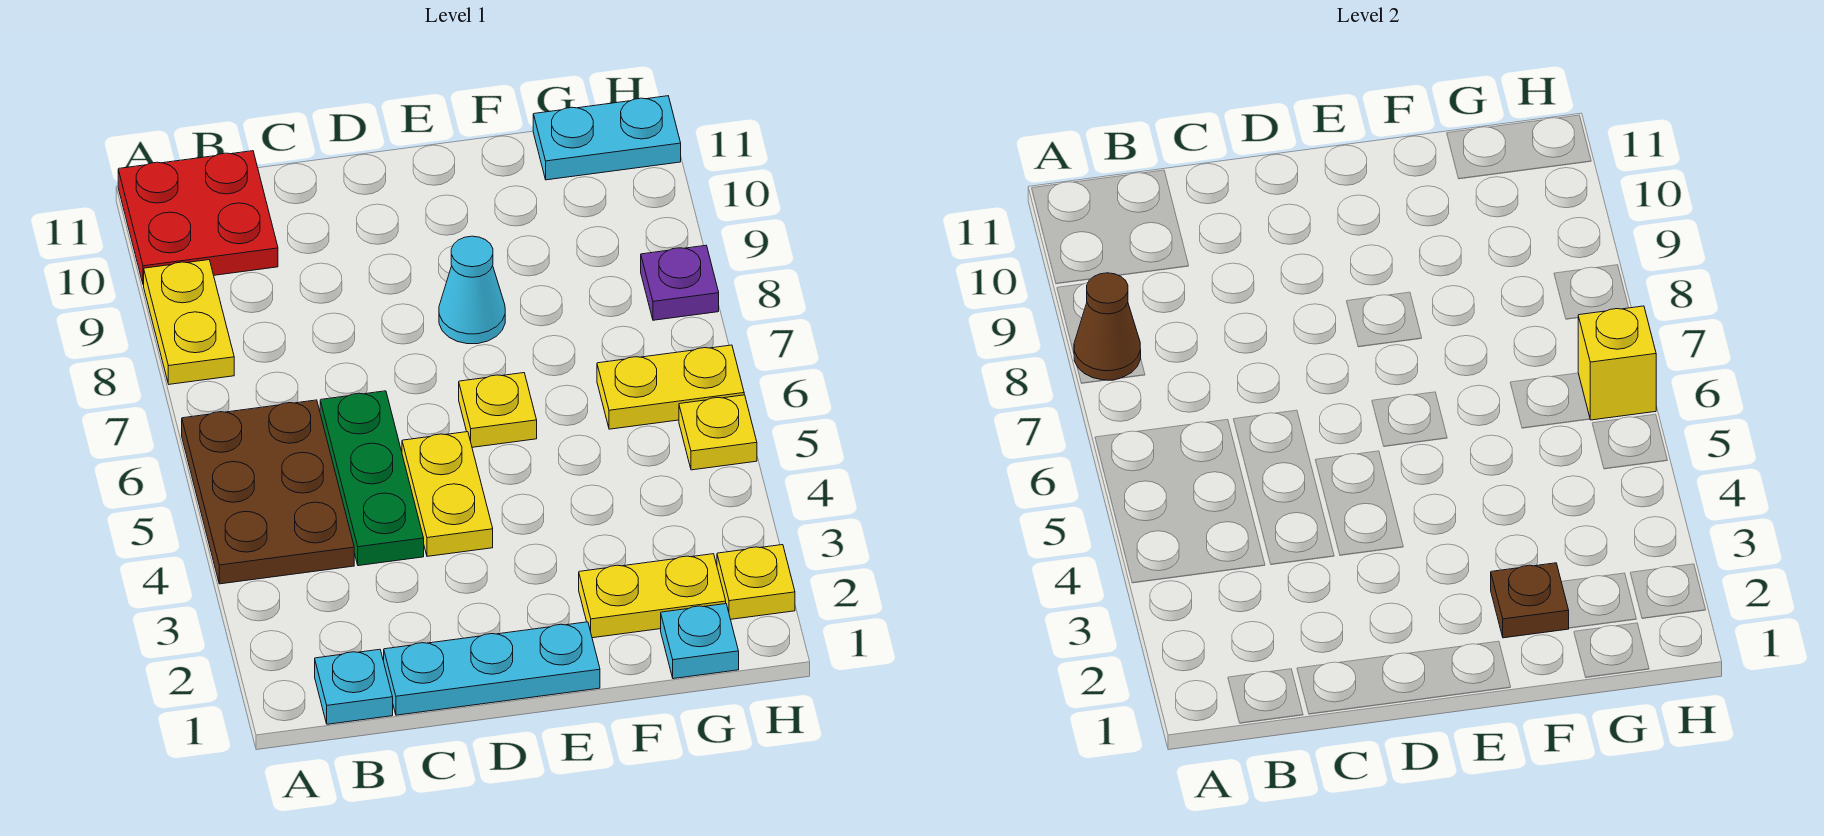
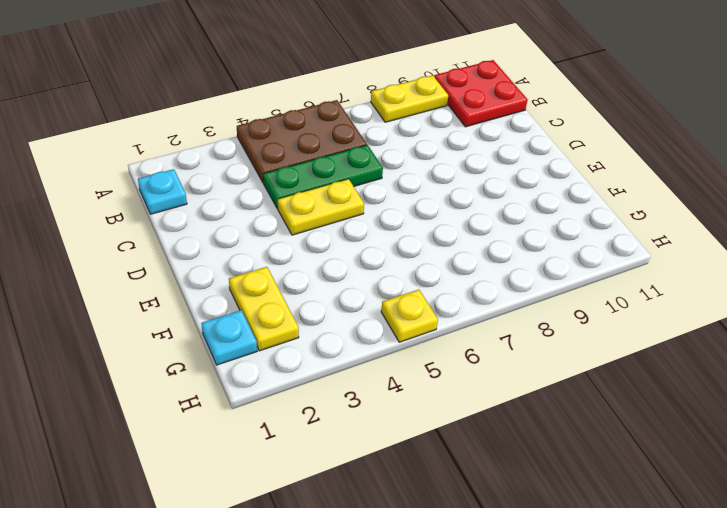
none -> cyan plate C1:E1 level 1
none -> yellow plate E6 level 1
none -> cyan cone E8 level 1

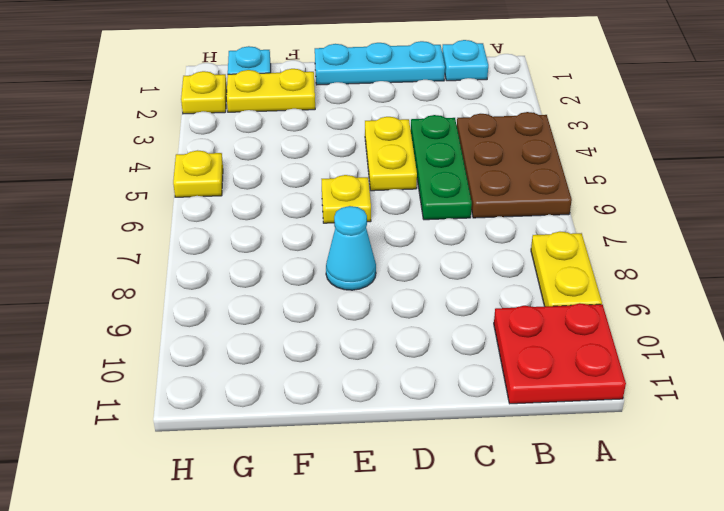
none -> yellow plate G6:H6 level 1
none -> cyan plate G11:H11 level 1
none -> purple plate H8 level 1

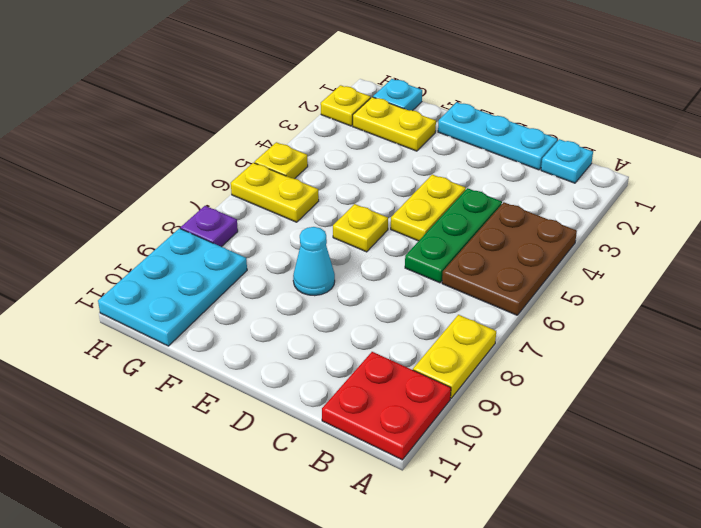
cyan plate G9:H11 level 1 -> cyan plate G11:H11 level 1
none -> brown cone A8 level 2
none -> brown plate F2 level 2
none -> yellow brick H6 level 2

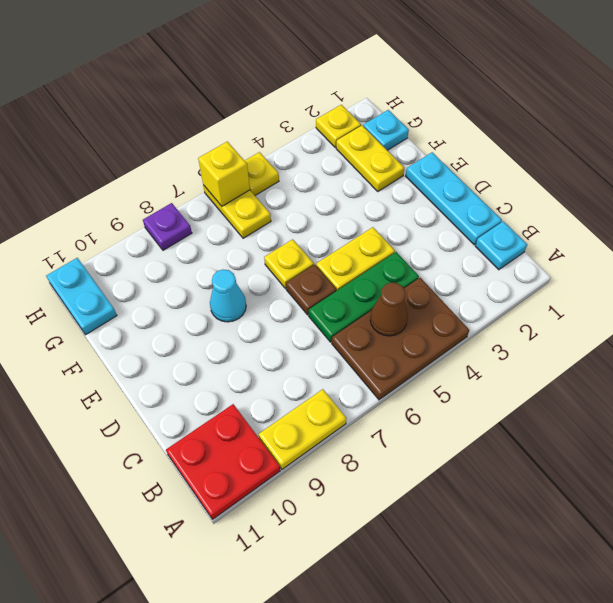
brown cone B5 level 2 -> brown cone A8 level 2
brown plate D6 level 1 -> brown plate F2 level 2

